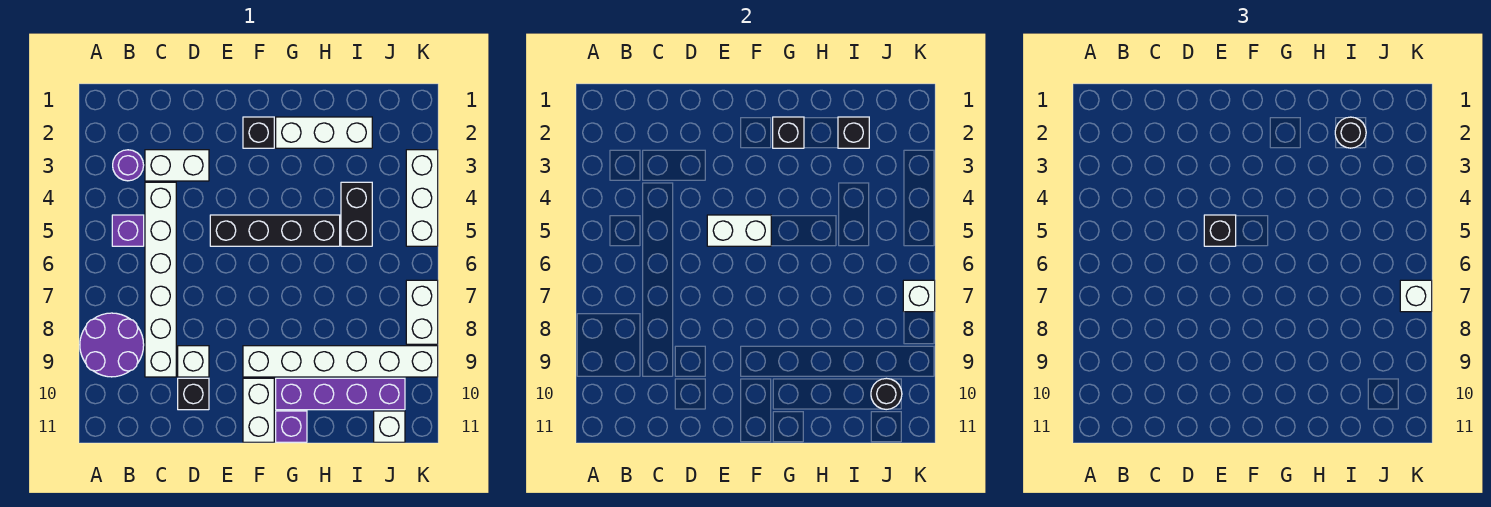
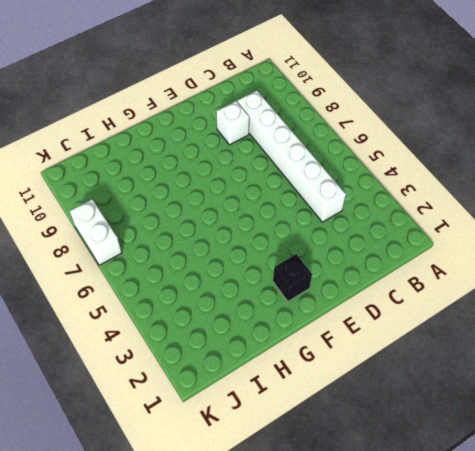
none -> purple round brick A8:B9 level 1
none -> purple round brick B3 level 1
none -> purple brick B5 level 1

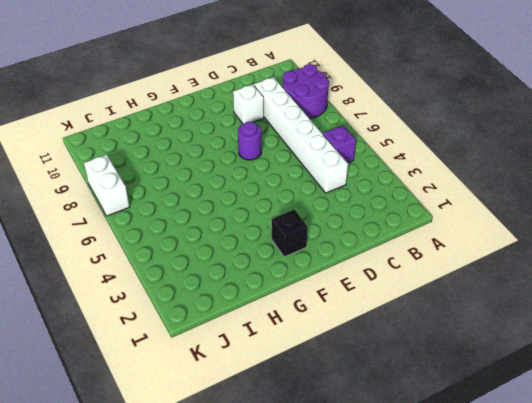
purple round brick E7 level 1 -> purple round brick B3 level 1
none -> white brick C3:D3 level 1
none -> black brick D10 level 1
none -> black brick E5:H5 level 1

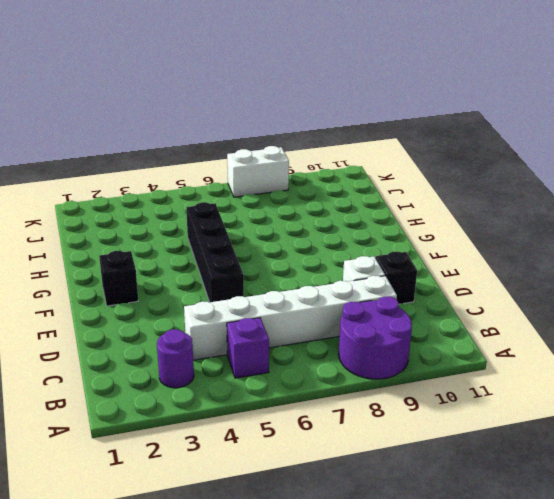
none -> white brick C3:D3 level 1
none -> white brick F9:K9 level 1
none -> white brick F10:F11 level 1

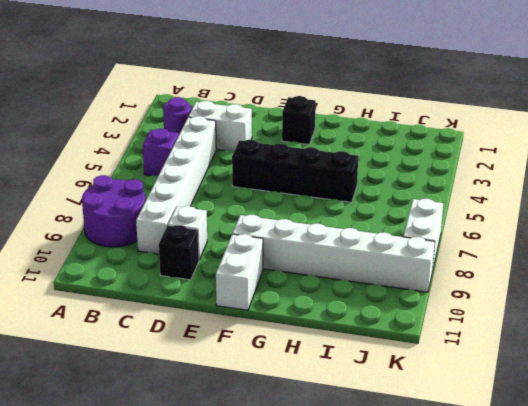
none -> white brick G2:I2 level 1
none -> purple brick G10:J10 level 1
none -> purple brick G11 level 1

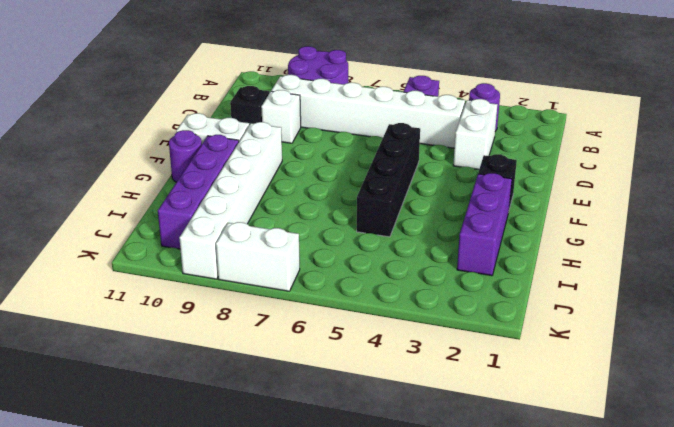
purple brick G2:I2 level 1 -> white brick G2:I2 level 1
purple round brick G11 level 1 -> purple brick G11 level 1
none -> black brick I4:I5 level 1
none -> white brick J11 level 1
none -> white brick K3:K5 level 1

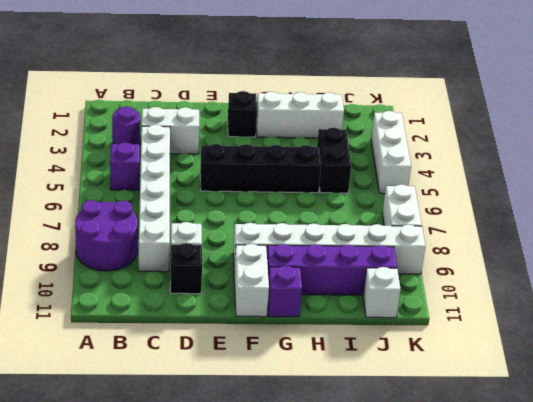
none -> white brick E5:F5 level 2
none -> black brick G2 level 2
none -> black brick I2 level 2

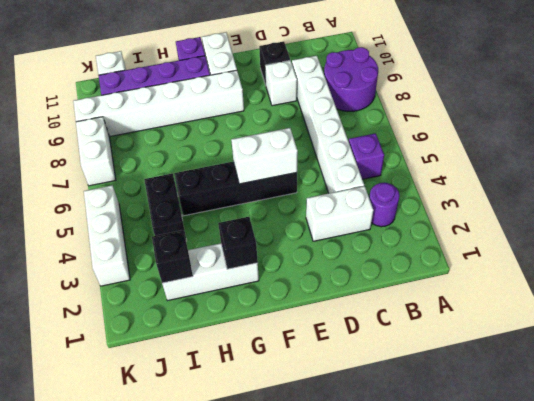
none -> black brick F2 level 1
none -> black round brick J10 level 2
none -> white brick K7 level 2

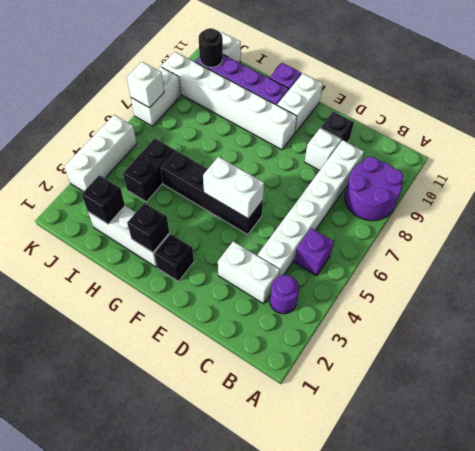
none -> black brick E5 level 3
none -> black round brick I2 level 3
none -> white brick K7 level 3

